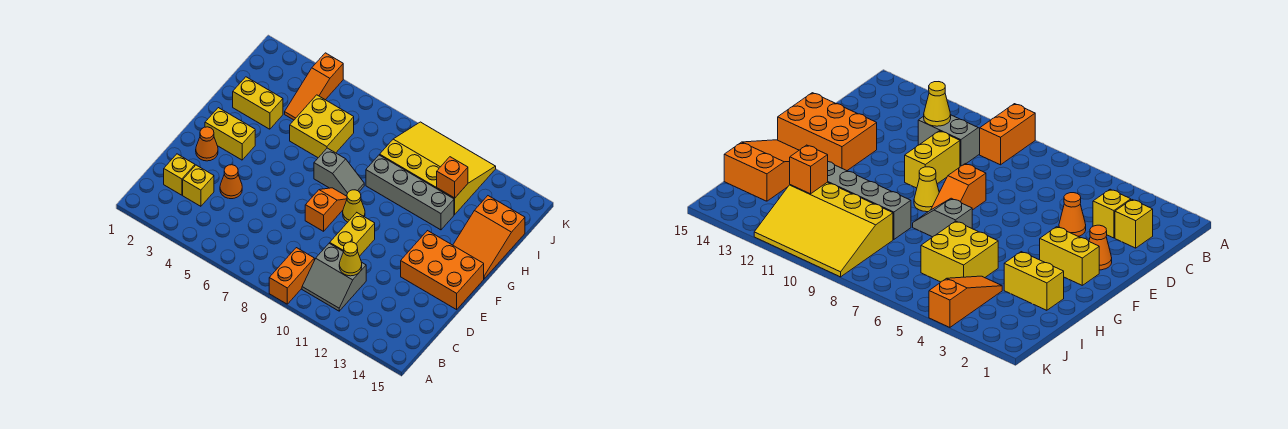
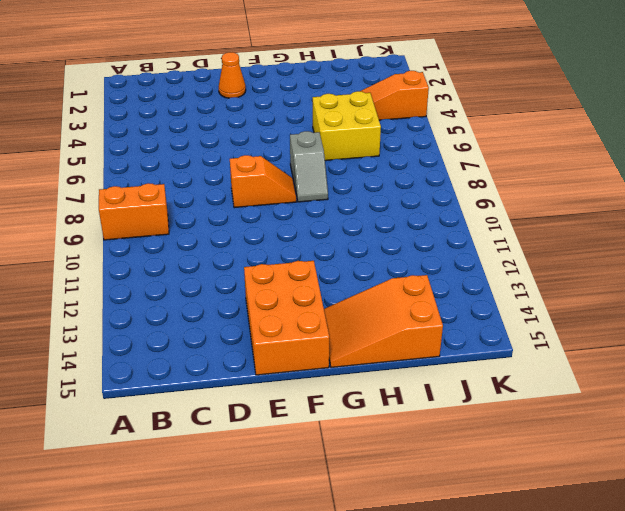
none -> grey slope B10:C11 level 1 top C
none -> yellow brick C2 level 1
none -> yellow brick C3 level 1

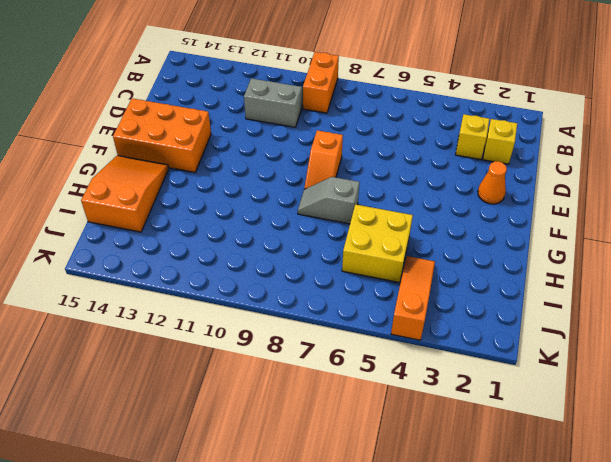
none -> orange cone D4 level 1
none -> yellow brick D10:E10 level 1
none -> yellow brick F2:F3 level 1

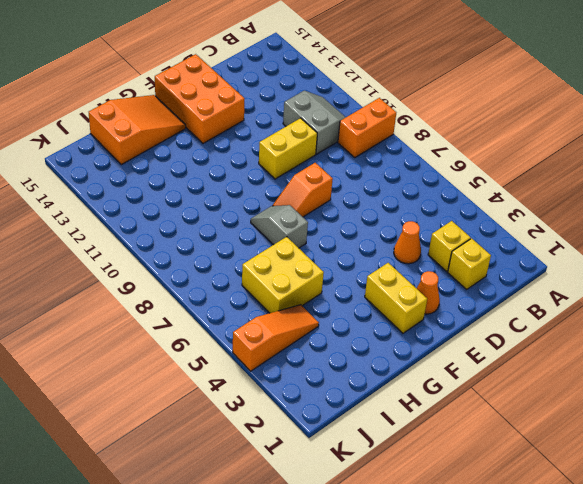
none -> yellow cone F9 level 1
none -> yellow brick H2:H3 level 1
none -> grey brick H9:H12 level 1

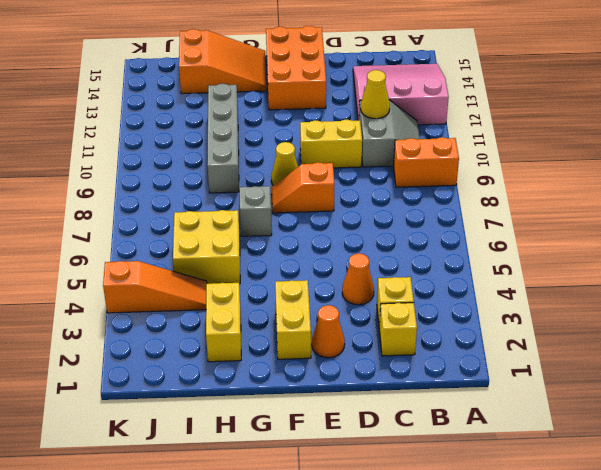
pink slope A12:C14 level 1 top 12 -> none
none -> yellow slope I9:K12 level 1 top I
none -> orange brick I12 level 2

